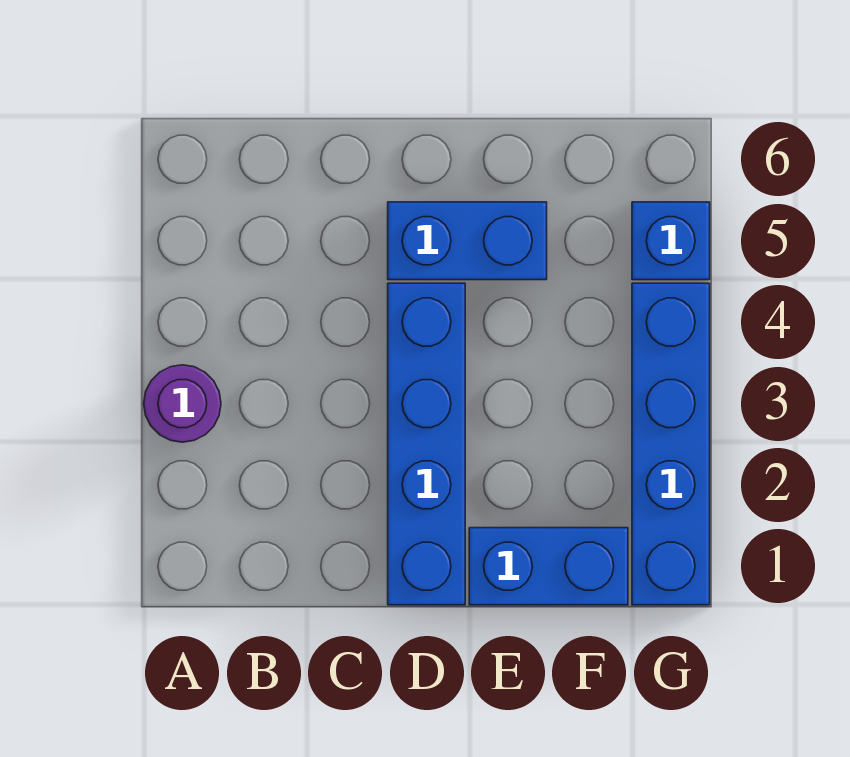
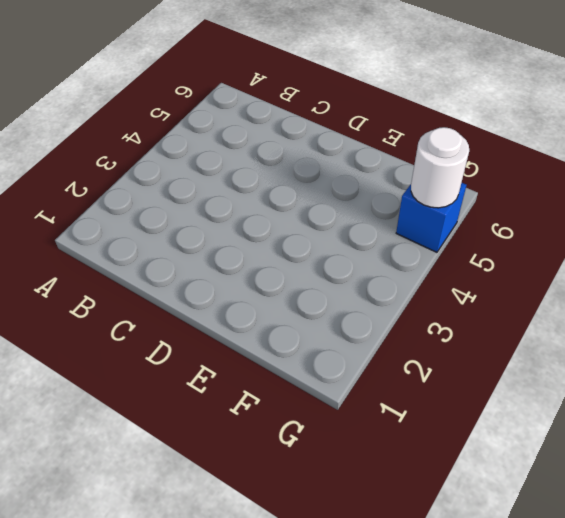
white round brick G5 level 2 -> none
none -> purple round brick A3 level 1
none -> blue brick D1:D4 level 1

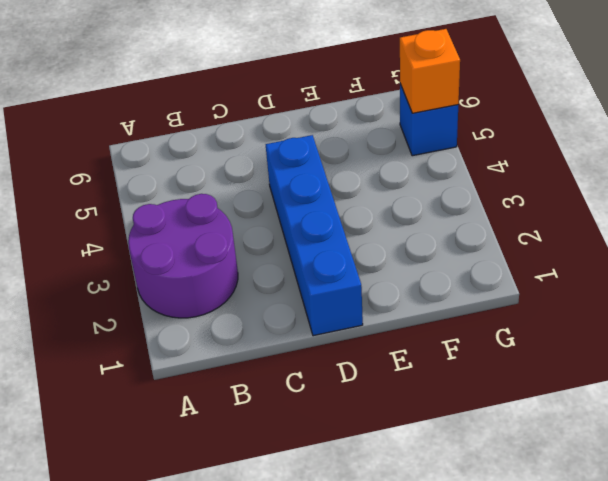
purple round brick A2:B3 level 1 -> purple round brick A3 level 1
orange brick G5 level 2 -> none
none -> blue brick D5:E5 level 1
none -> blue brick E1:F1 level 1

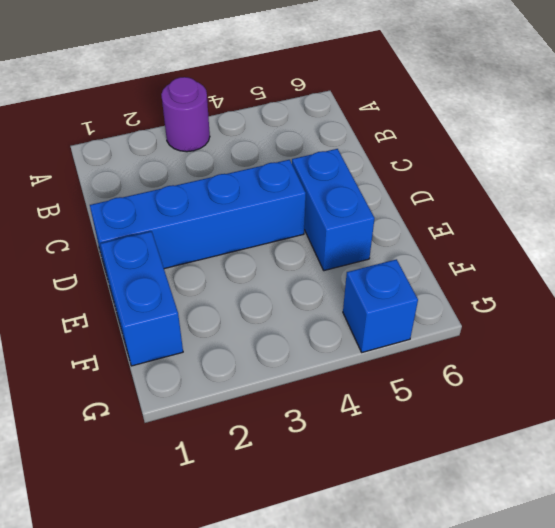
none -> blue brick G1:G4 level 1

